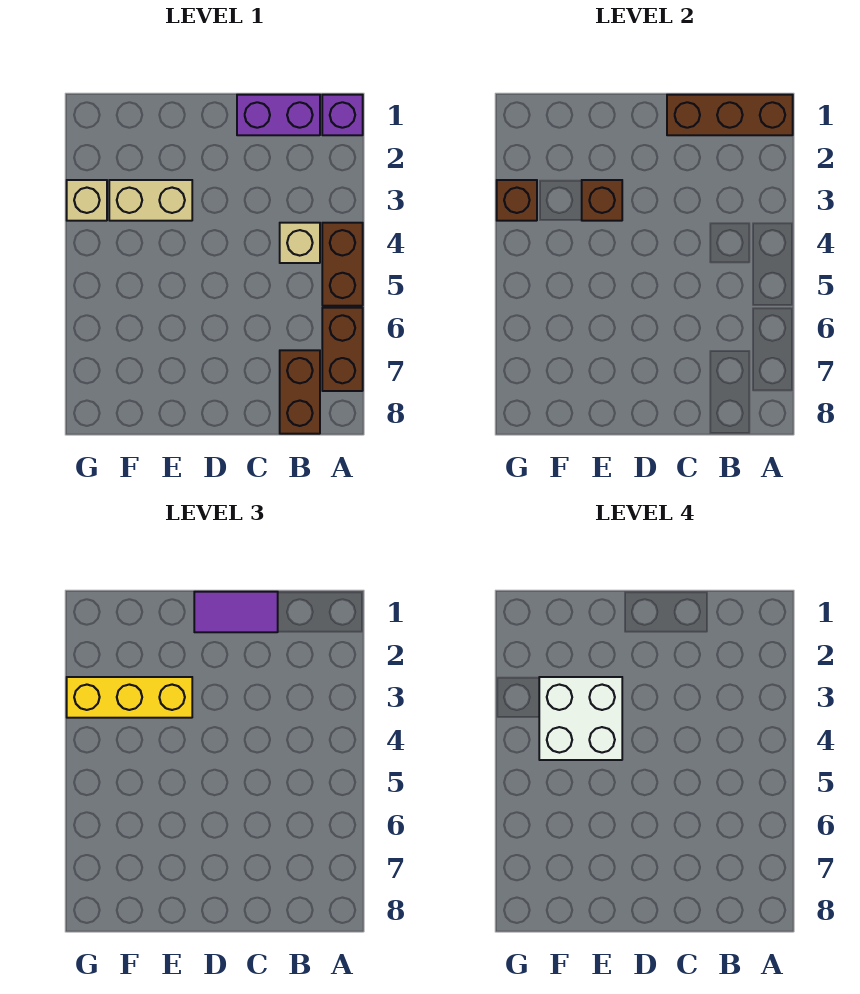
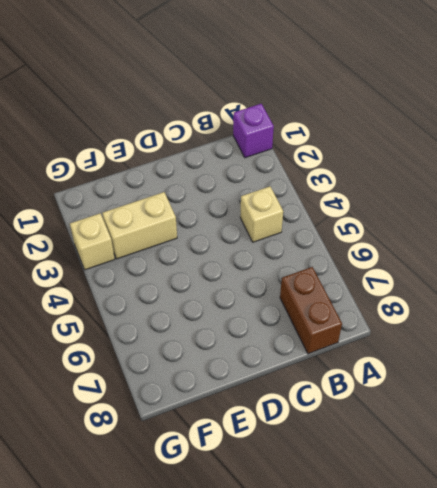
none -> brown brick A4:A5 level 1
none -> brown brick A6:A7 level 1
none -> purple brick B1:C1 level 1

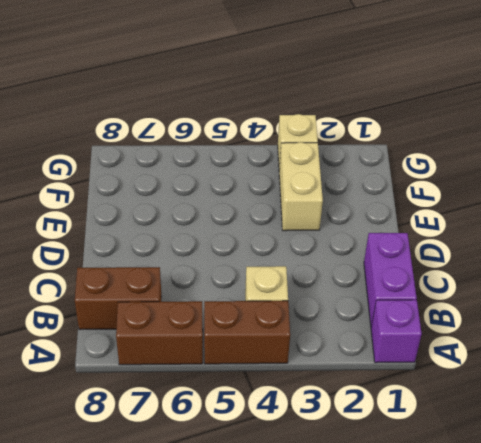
none -> brown brick A1:C1 level 2
none -> brown brick E3 level 2
none -> brown brick G3 level 2

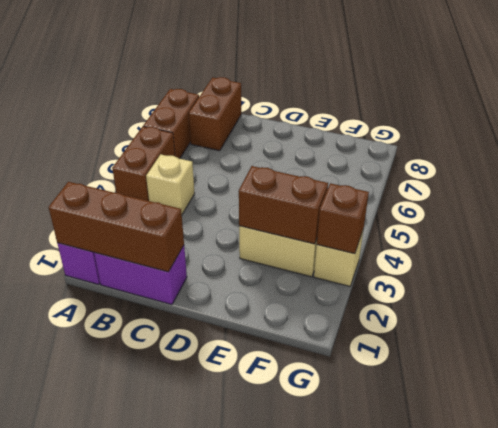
brown brick E3:F3 level 2 -> brown brick E3 level 2
none -> purple tile C1:D1 level 3
none -> yellow brick E3:G3 level 3
none -> white brick E3:F4 level 4

